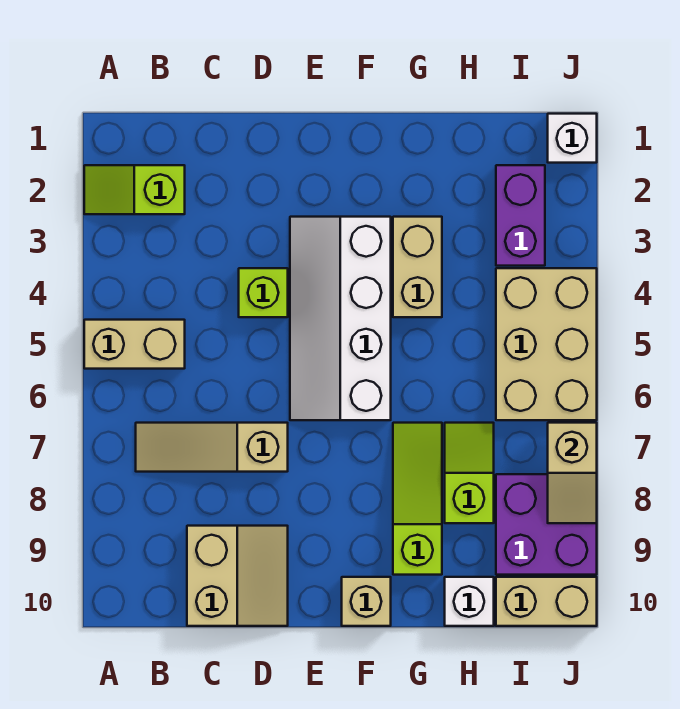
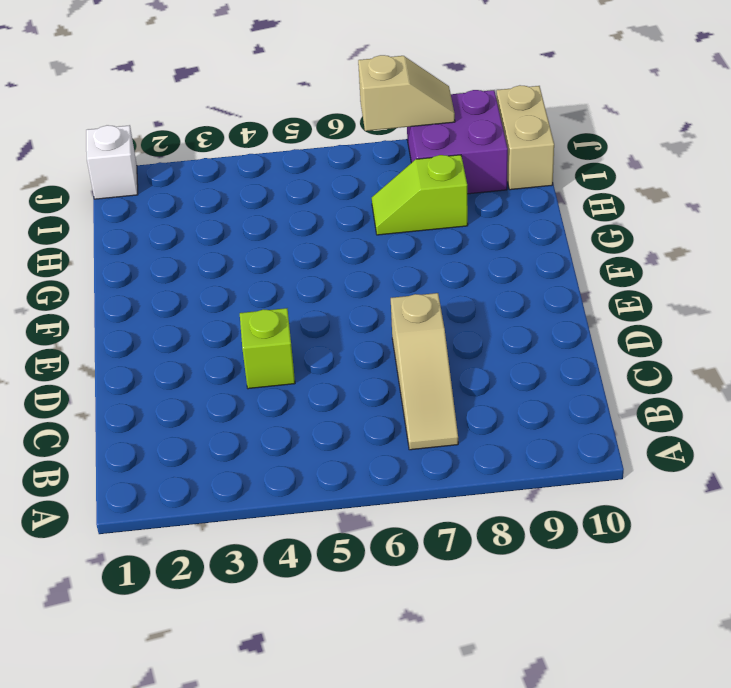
none -> lime slope A2:B2 level 1 top B
none -> tan brick A5:B5 level 1
none -> tan slope C9:D10 level 1 top C

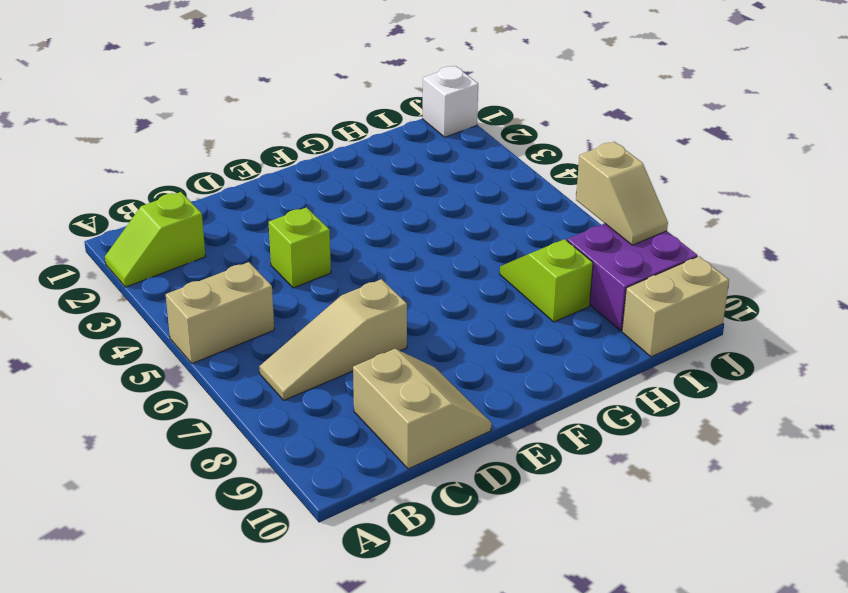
none -> white slope E3:F6 level 1 top F
none -> tan brick F10 level 1
none -> tan brick G3:G4 level 1

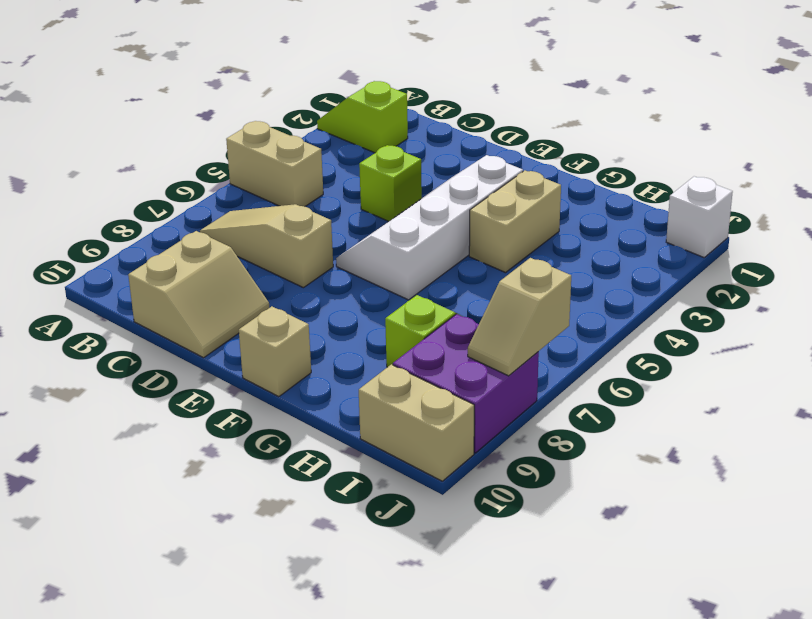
none -> lime slope G7:G9 level 1 top 9
none -> white brick H10 level 1
none -> purple brick I2:I3 level 1

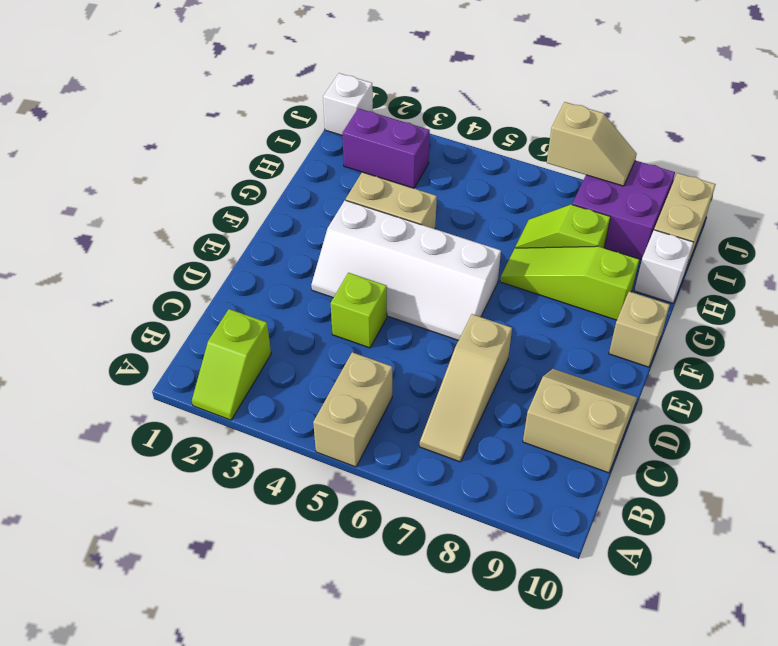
none -> tan brick I4:J6 level 1

